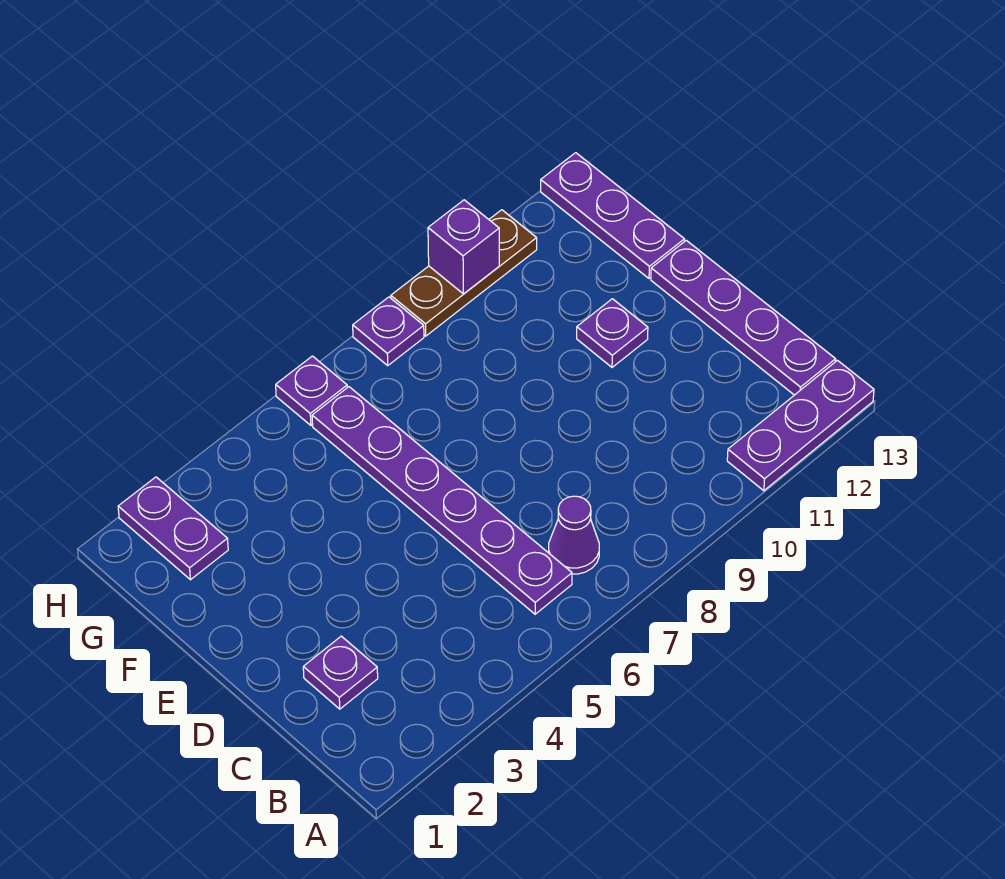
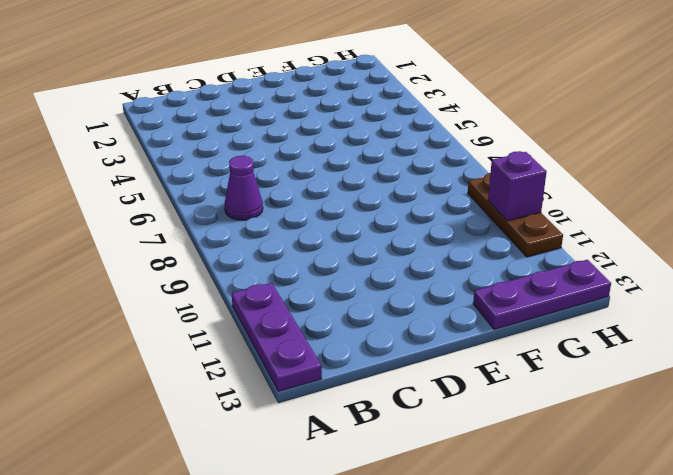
none -> purple plate B6:G6 level 1
none -> purple plate B13:E13 level 1
none -> purple plate C2 level 1

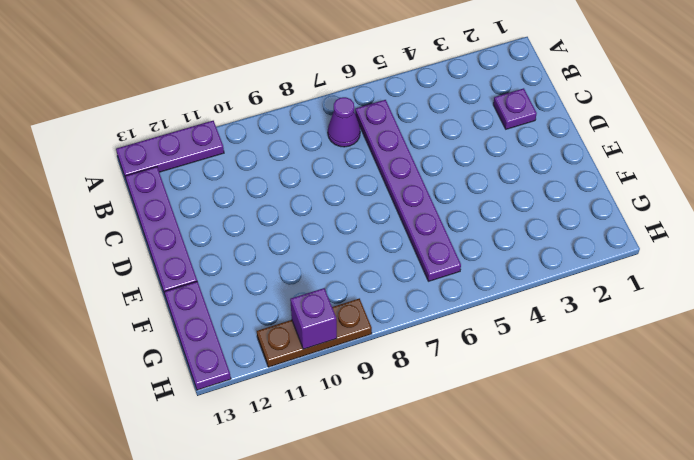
none -> purple plate E11 level 1
none -> purple plate G2:H2 level 1
none -> purple plate H6 level 1

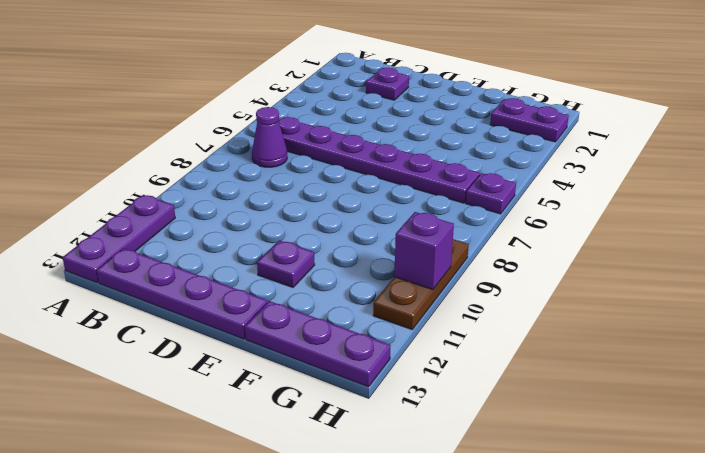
none -> purple plate H8 level 1

